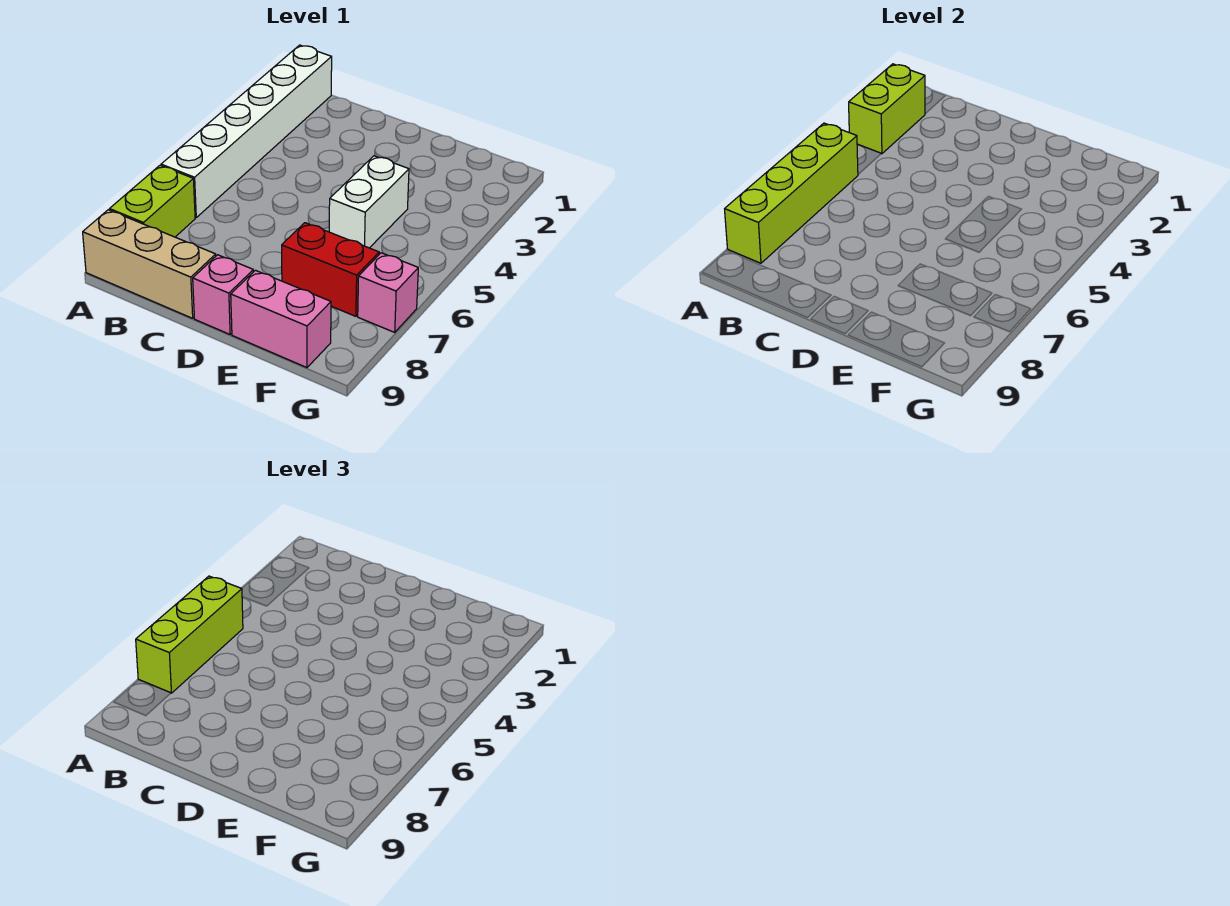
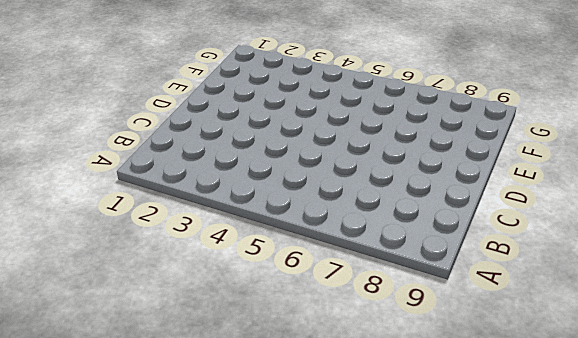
none -> white brick A1:A6 level 1
none -> lime brick A7:A8 level 1

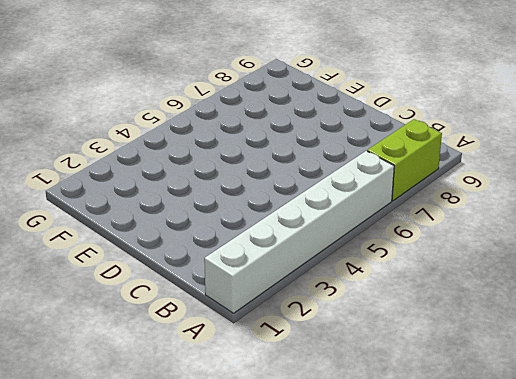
none -> tan brick A9:C9 level 1
none -> pink brick D9 level 1

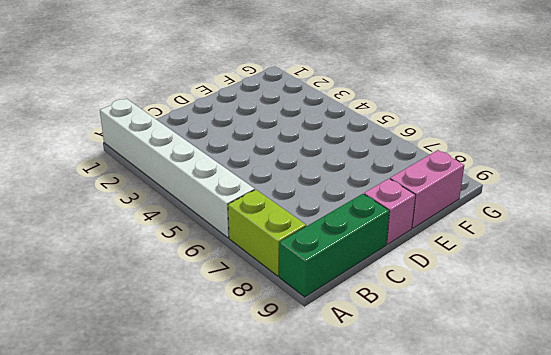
green brick A9:C9 level 1 -> tan brick A9:C9 level 1
none -> white brick E4:E5 level 1
none -> red brick E7:F7 level 1

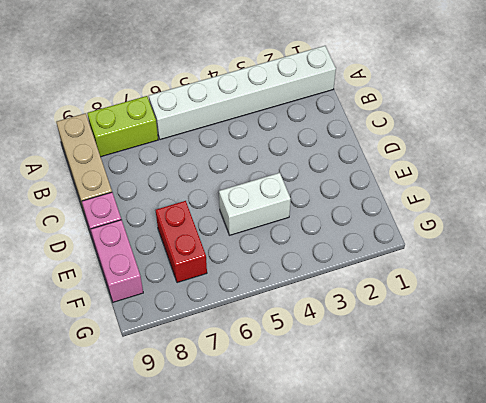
none -> pink brick G7 level 1
none -> lime brick A2:A3 level 2

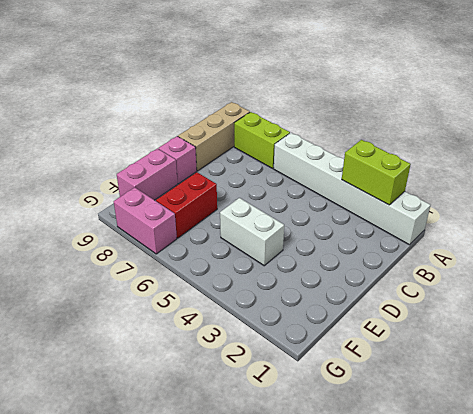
pink brick G7:G8 level 1 -> pink brick G7 level 1
none -> lime brick A5:A8 level 2
none -> lime brick A5:A7 level 3

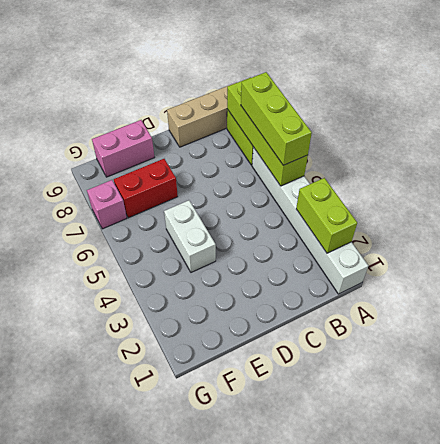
none -> pink brick D9 level 1

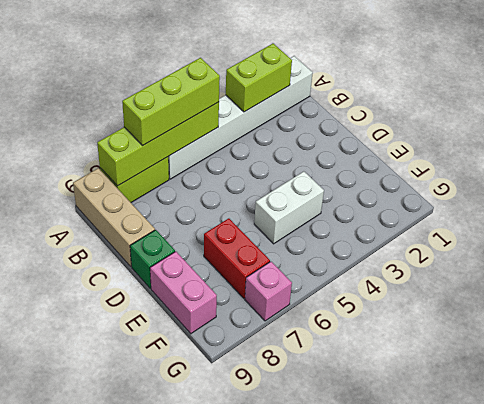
green brick D9 level 1 -> pink brick D9 level 1

